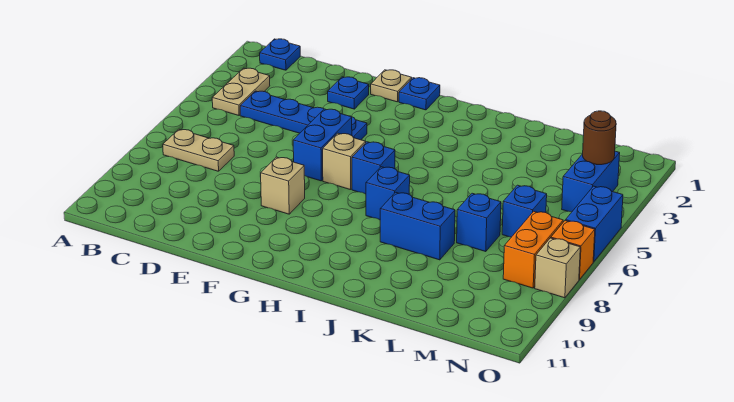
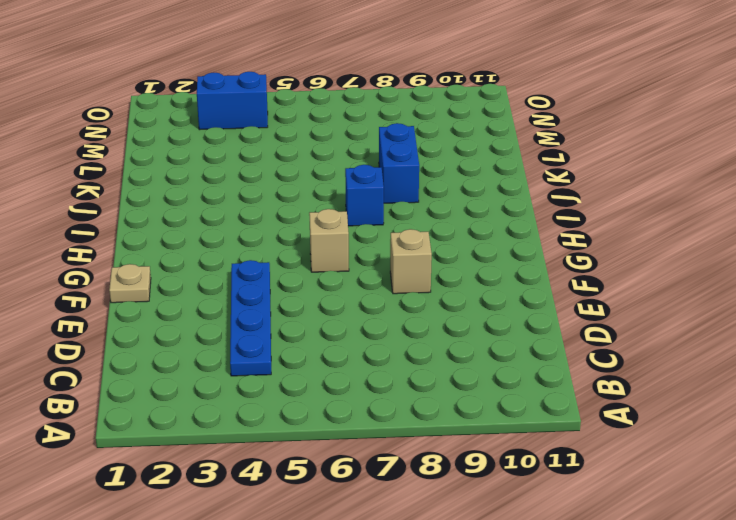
none -> blue plate B1 level 1
none -> tan plate B3:B4 level 1
none -> tan plate B7:C7 level 1

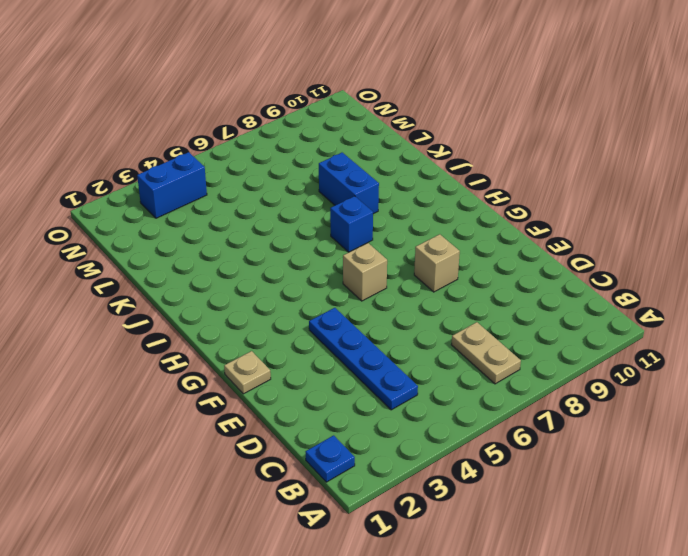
none -> tan plate B3:B4 level 1
none -> blue plate E2 level 1
none -> blue brick F5:F6 level 1

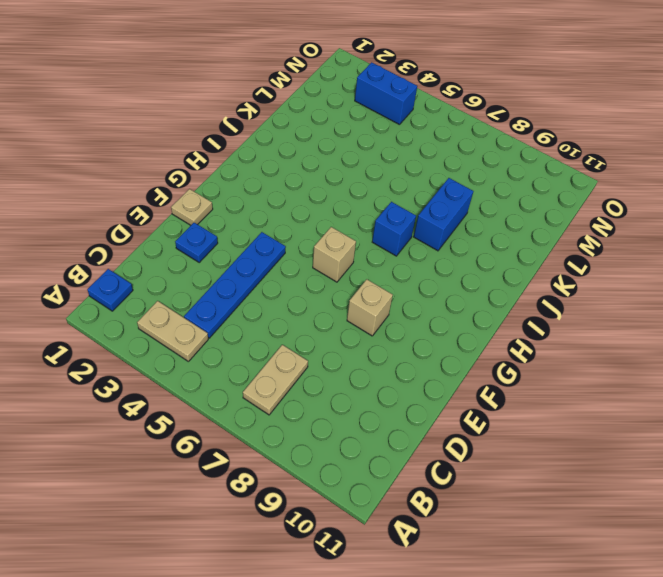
none -> blue brick F5:F6 level 1
none -> blue plate G1 level 1
none -> blue brick H6 level 1

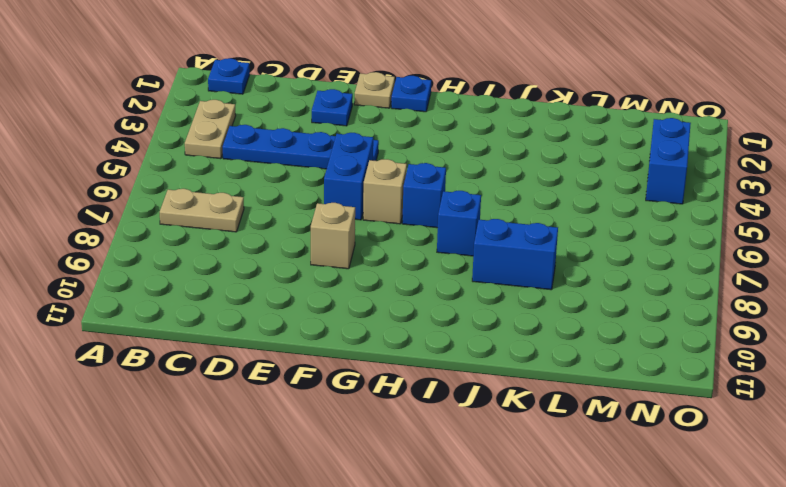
none -> blue brick L7 level 1
none -> blue brick M6 level 1
none -> orange brick N7:N8 level 1

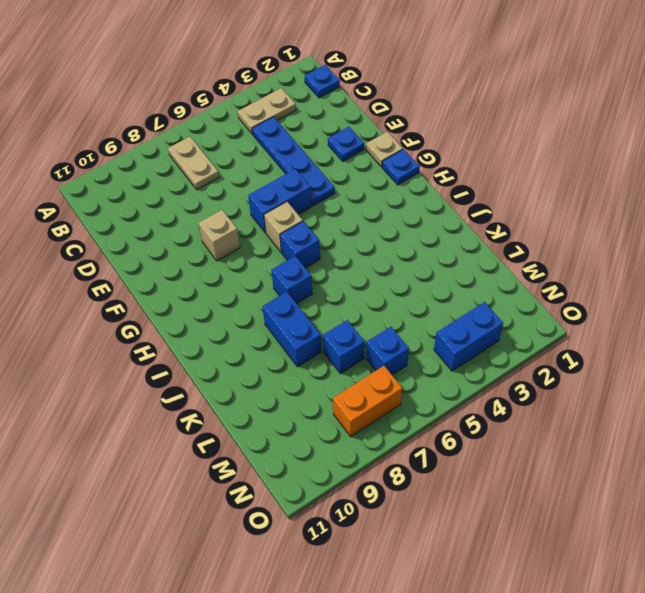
none -> blue brick O5:O6 level 1
none -> orange brick O7 level 1
none -> tan brick O8 level 1

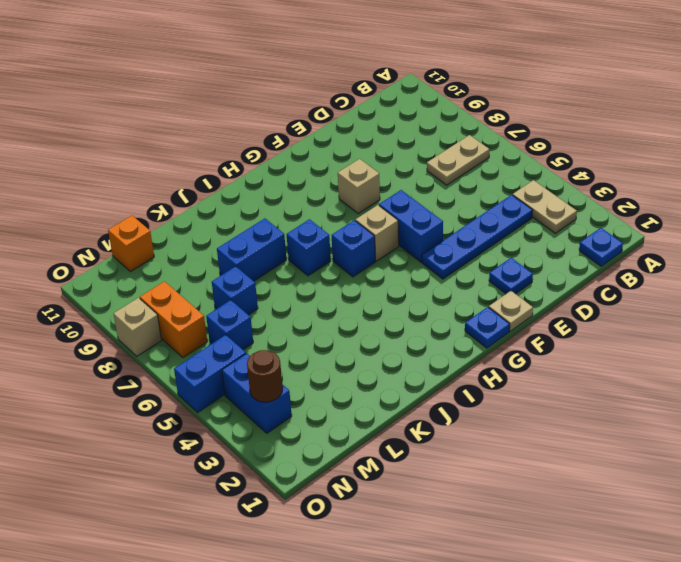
orange brick M11 level 1 -> orange brick O7 level 1
blue brick N5:O5 level 1 -> blue brick O5:O6 level 1

